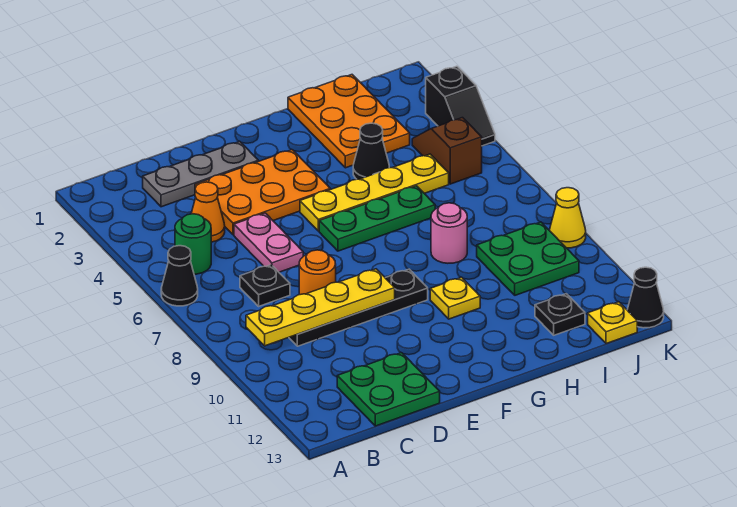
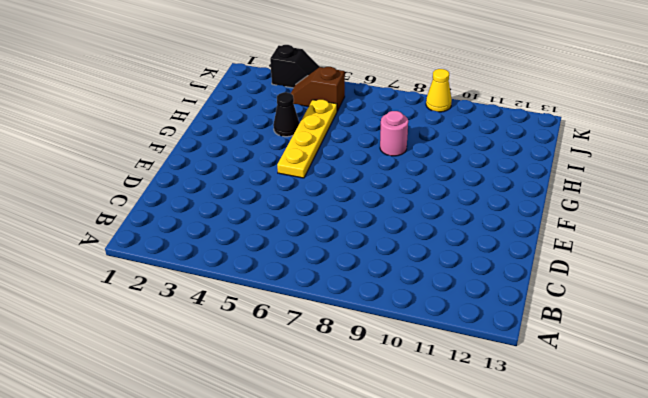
none -> black cone A6 level 1
none -> green round brick B5 level 1
none -> grey plate C2:E2 level 1

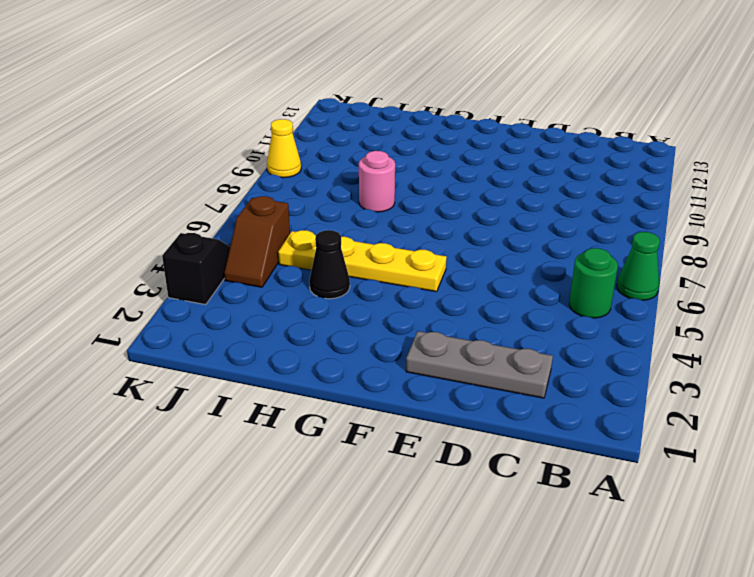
green cone A6 level 1 -> black cone A6 level 1
none -> orange cone C4 level 1
none -> black plate C7 level 1
none -> black plate C9:F9 level 1

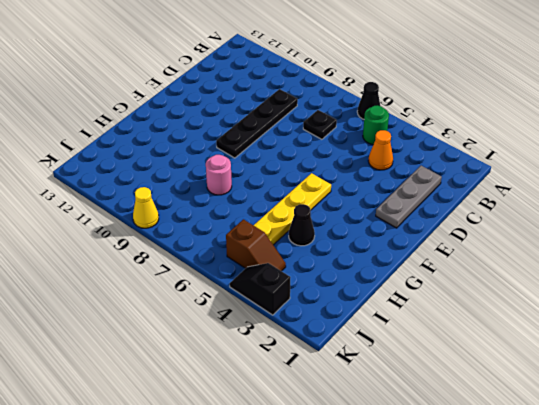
none -> green plate C12:D13 level 1
none -> orange plate D3:F4 level 1
none -> pink plate D5:D6 level 1

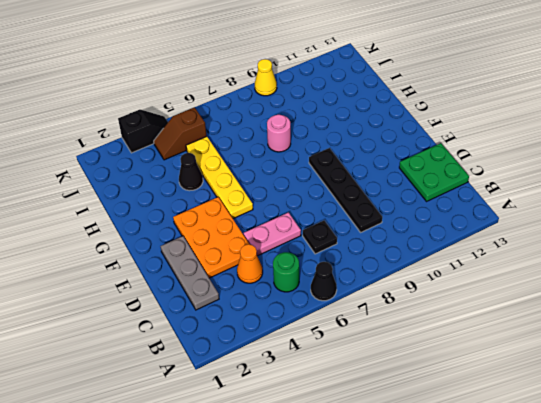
none -> orange round brick D8 level 1
none -> green plate F6:H6 level 1
none -> yellow plate G10 level 1

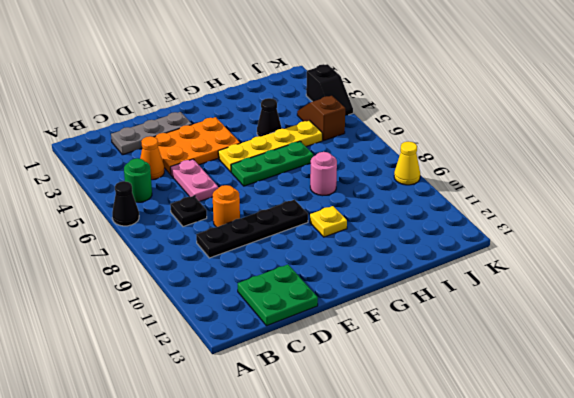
none -> orange plate H1:I3 level 1
none -> green plate I9:J10 level 1
none -> black plate I12 level 1

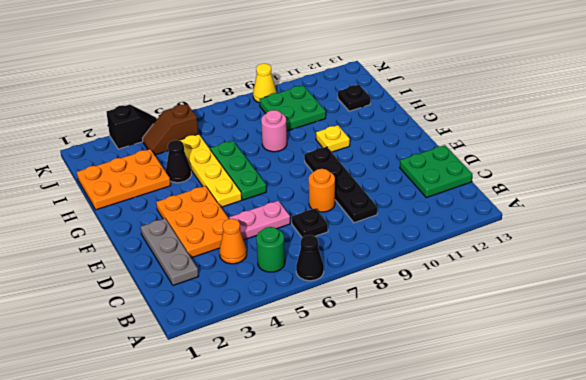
none -> yellow plate J13 level 1
none -> black cone K13 level 1
none -> yellow plate B9:E9 level 2

